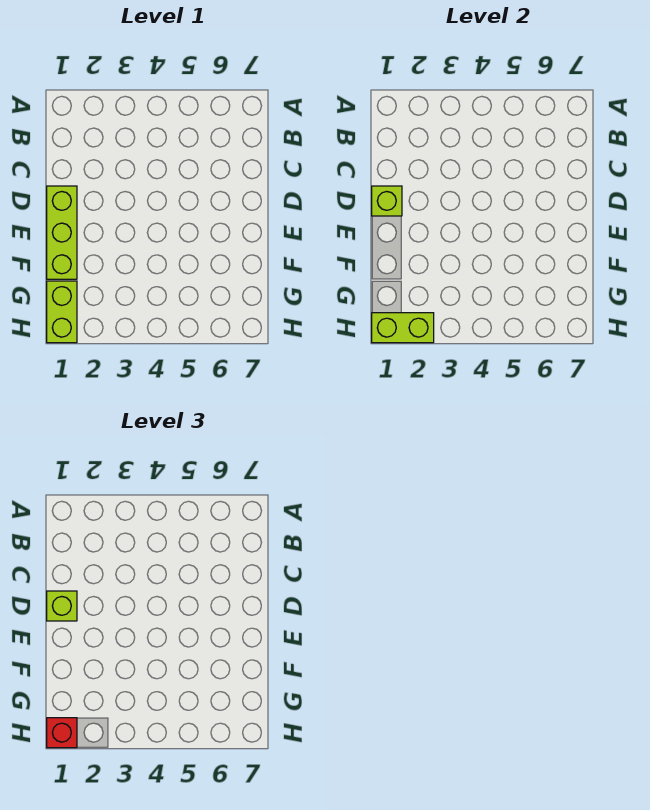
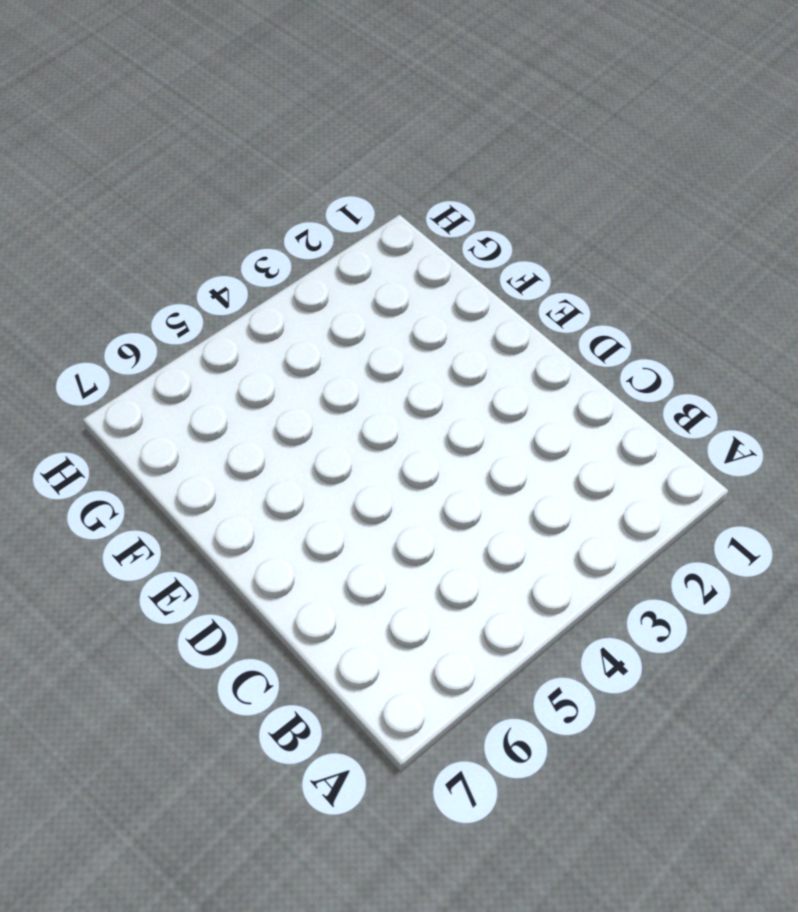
none -> lime brick D1:F1 level 1
none -> lime brick G1:H1 level 1

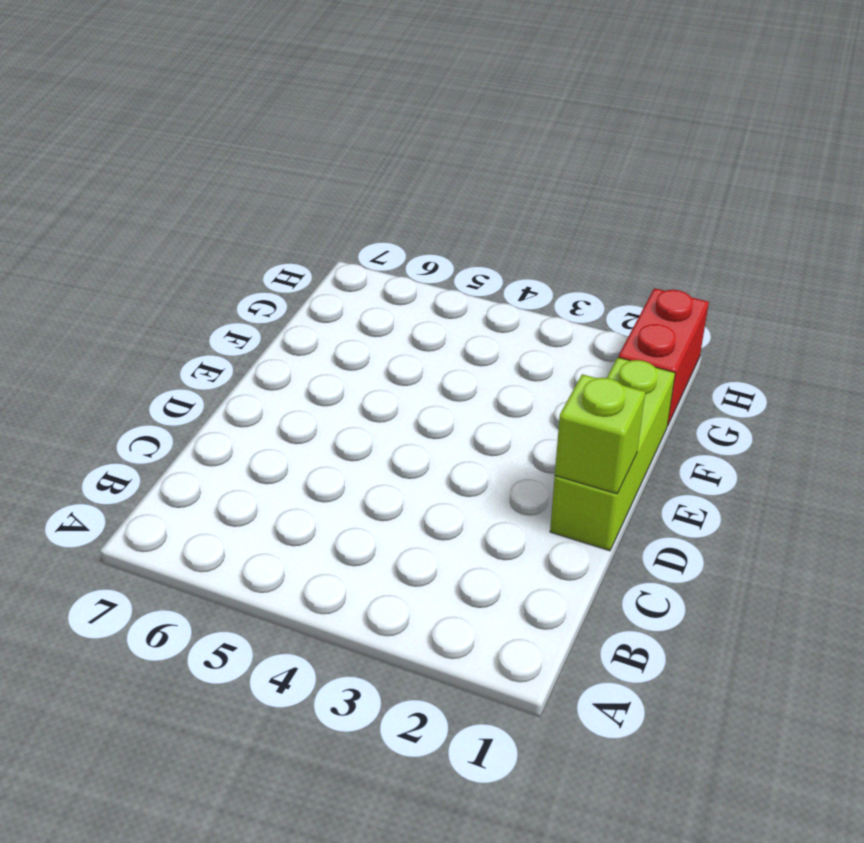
red brick G1:H1 level 1 -> lime brick G1:H1 level 1
none -> lime brick H1:H2 level 2
none -> lime brick D1 level 3

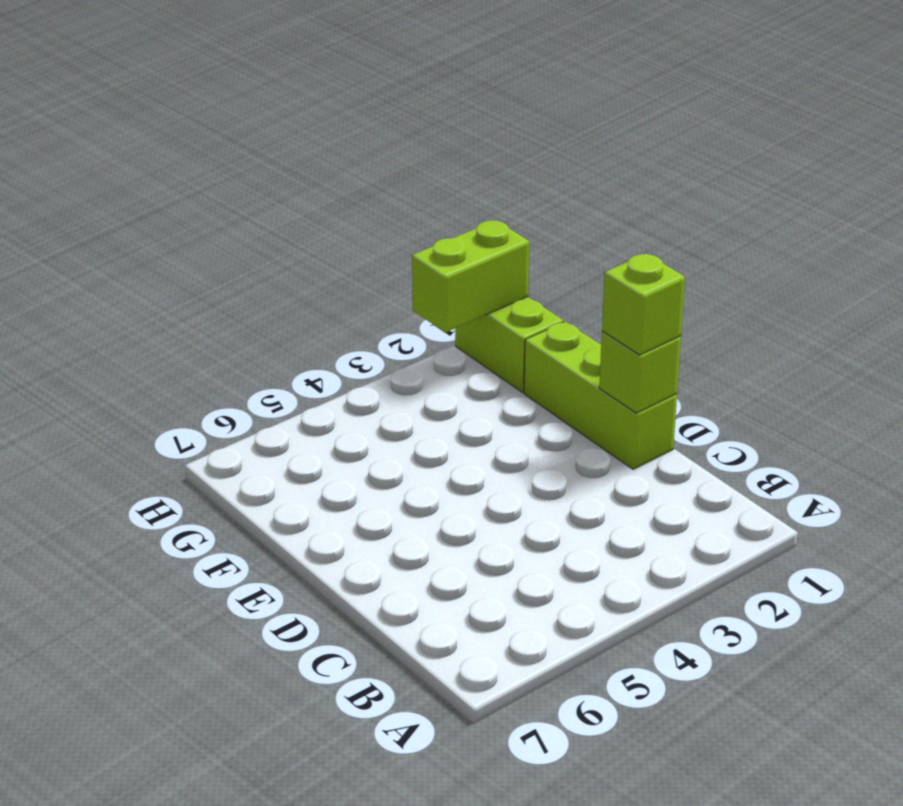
none -> red brick H1 level 3

